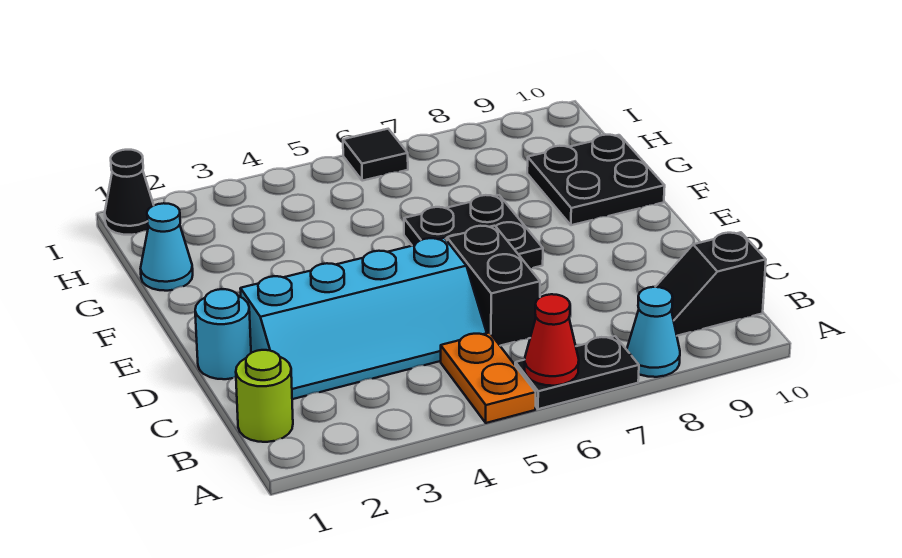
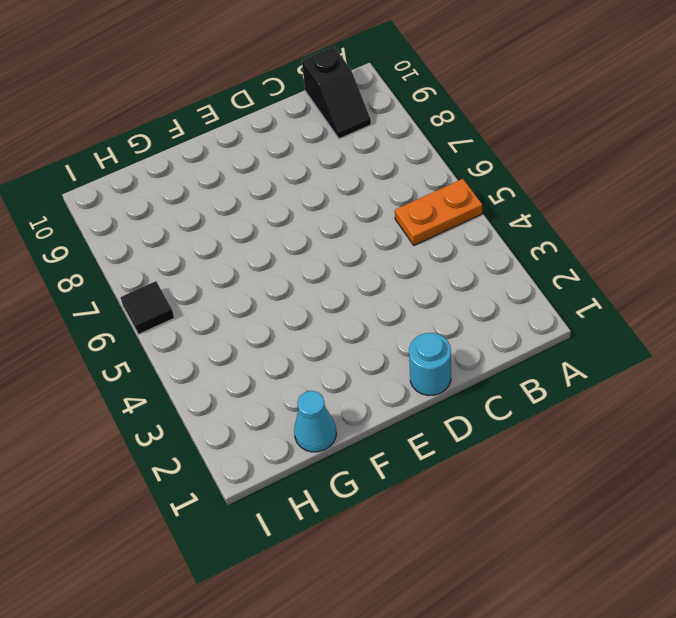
none -> black plate A6:A7 level 1
none -> cyan cone A8 level 1
none -> lime round brick B1 level 1

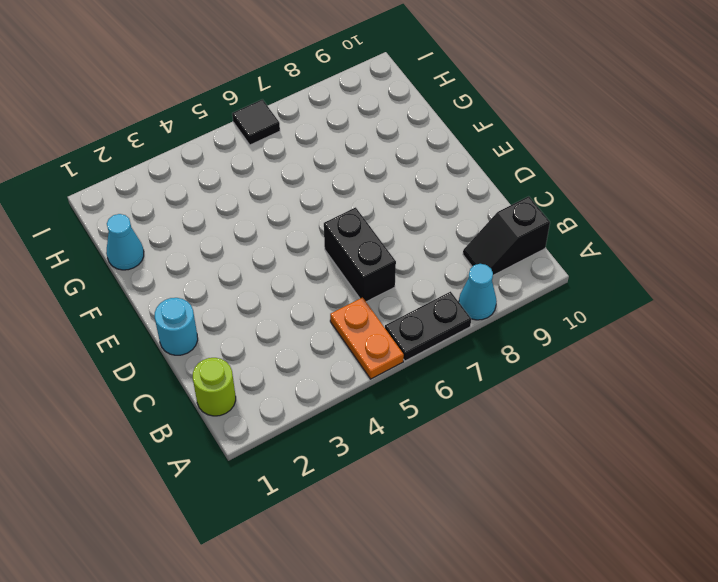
none -> cyan slope C2:D5 level 1 top D
none -> black plate E6:F7 level 1
none -> black plate F9:G10 level 1

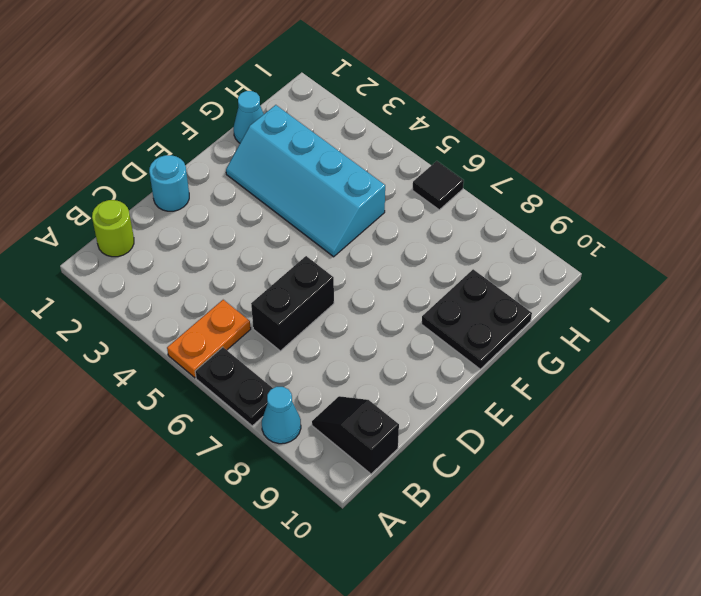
cyan slope F2:G5 level 1 top G -> cyan slope C2:D5 level 1 top D
none -> black plate E6:F7 level 1
none -> black cone I1 level 1
none -> red cone A6 level 2

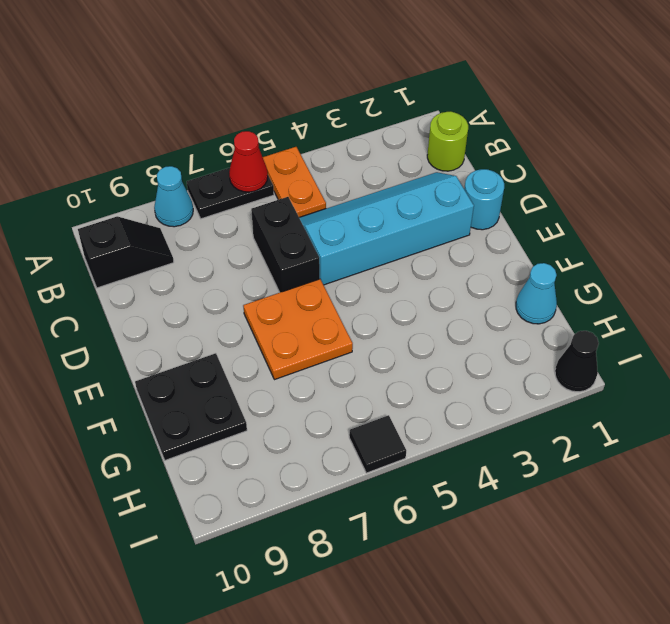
orange plate E6:F7 level 1 -> black plate E6:F7 level 1

